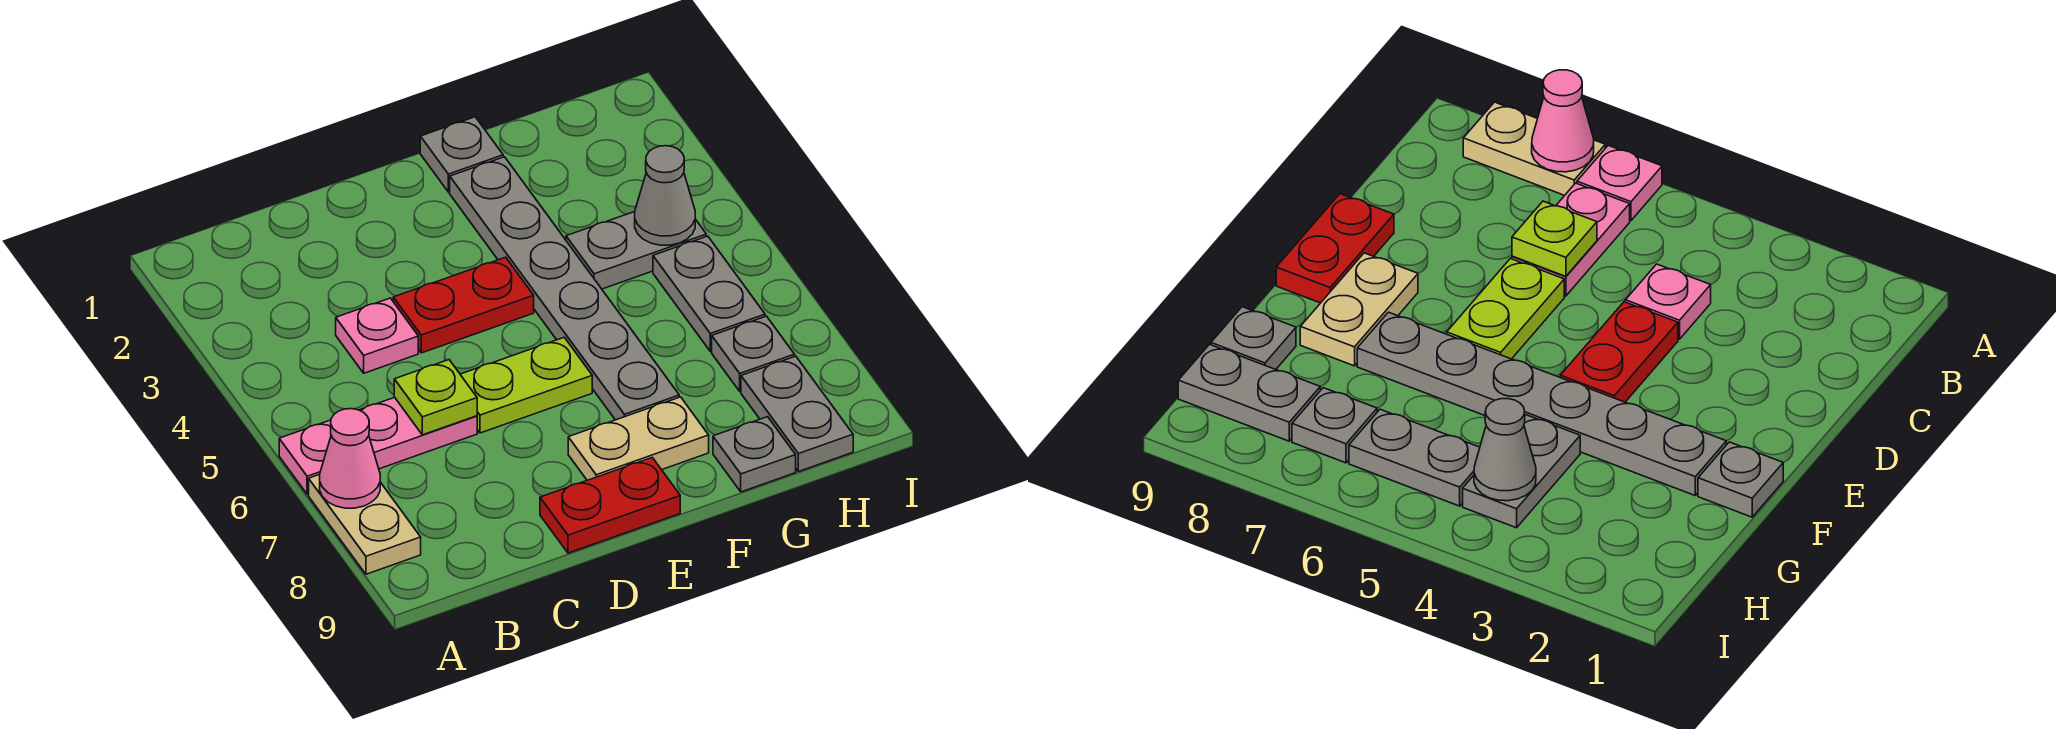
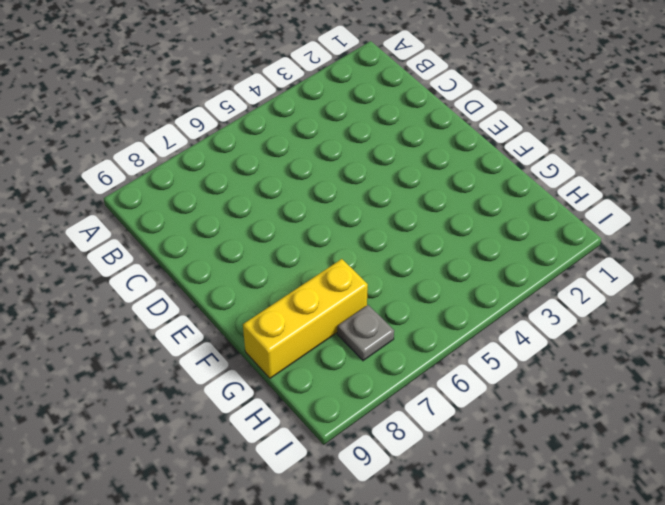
yellow brick G7:G9 level 1 -> grey plate G9 level 1
none -> pink plate A6 level 1
none -> tan plate A7:A8 level 1
none -> pink plate B6:C6 level 1

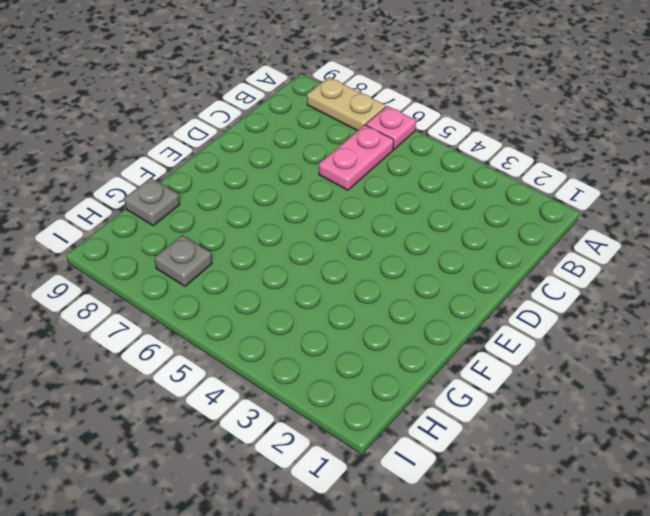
none -> pink plate C4 level 1
none -> red plate D4:E4 level 1
none -> lime plate D6:E6 level 1

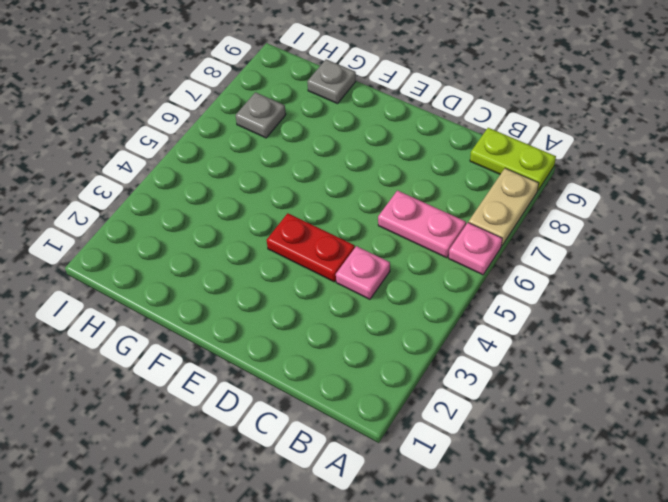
lime plate A9:B9 level 1 -> lime plate D6:E6 level 1
none -> red plate D9:E9 level 1
none -> tan plate E8:F8 level 1
none -> grey plate F1 level 1

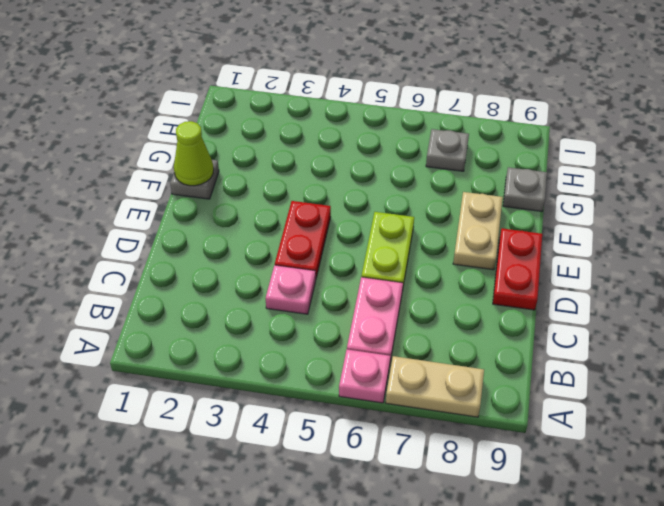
lime cone F1 level 2 -> none
none -> grey plate F2:F7 level 1
none -> grey plate G4:H4 level 1
none -> grey plate H5:H6 level 1

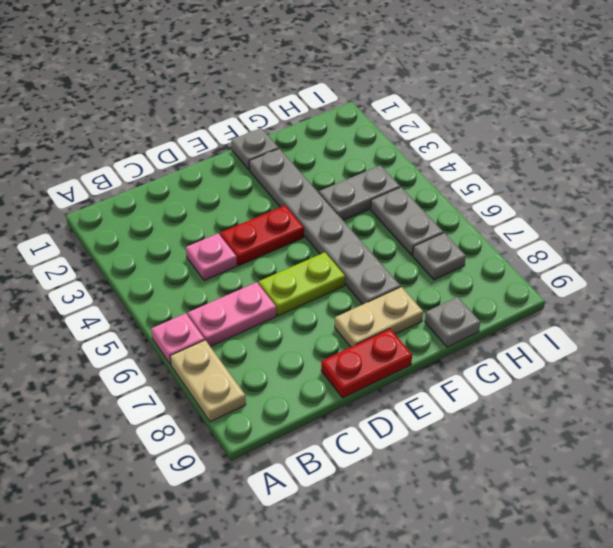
none -> grey plate H8:H9 level 1
none -> pink cone A7 level 2
none -> lime plate C6 level 2

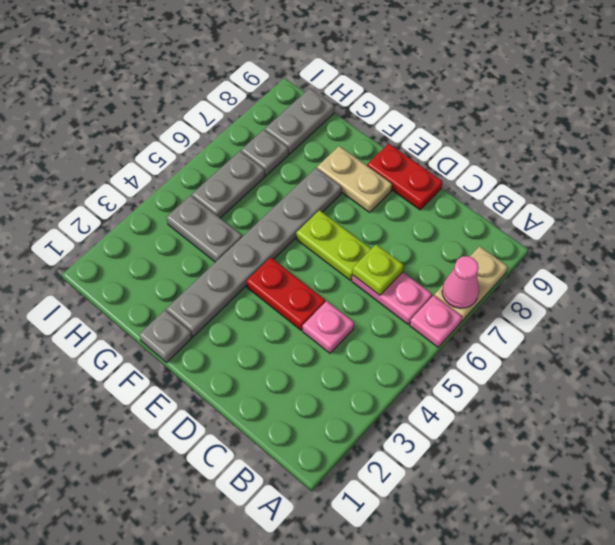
none -> grey plate G9 level 1
none -> grey cone H4 level 2

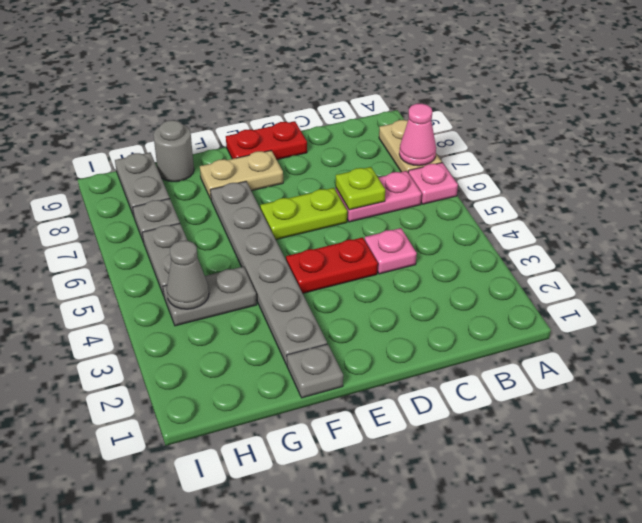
grey round brick G9 level 1 -> grey plate G9 level 1

